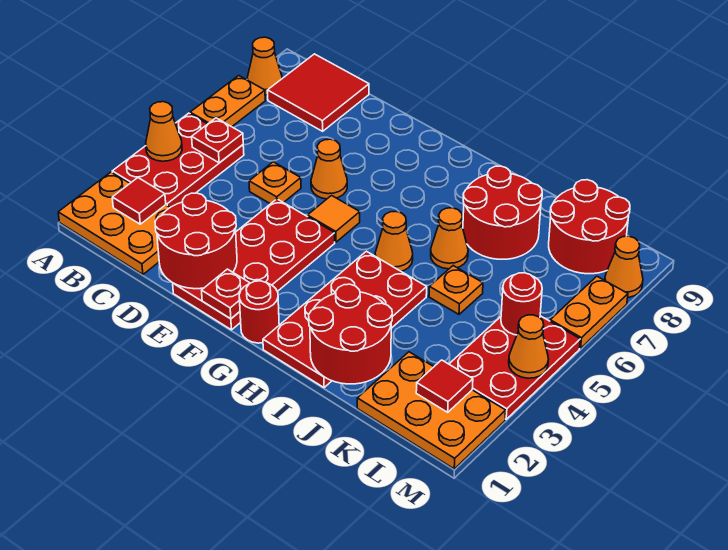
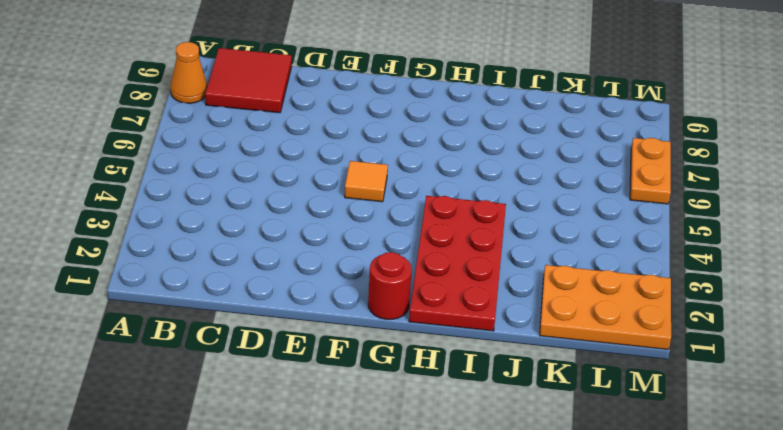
none -> orange plate A1:C2 level 1
none -> red plate A3:B5 level 1
none -> orange plate A6:A7 level 1

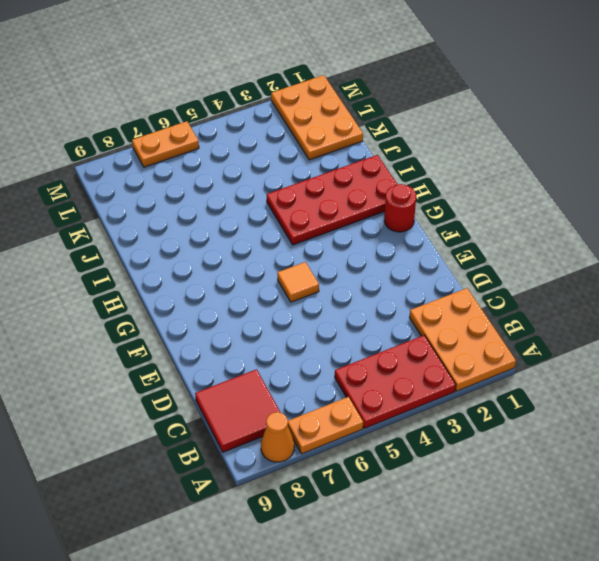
none -> orange plate D5 level 1
none -> red plate E1:F4 level 1
none -> orange cone E6 level 1

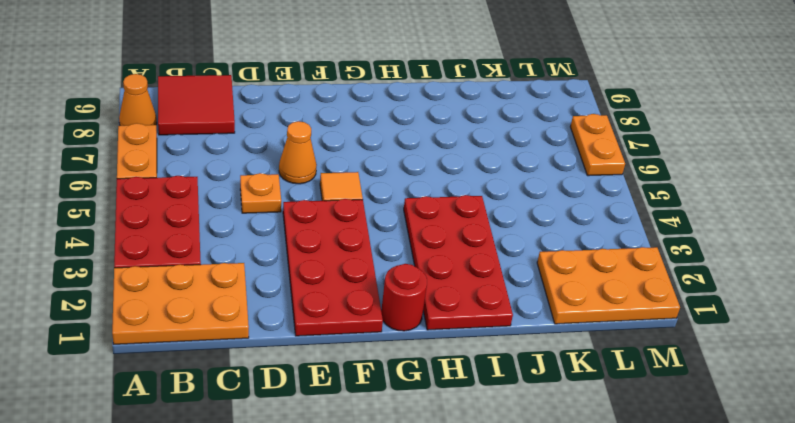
none -> orange cone H5 level 1
none -> orange cone I6 level 1
none -> red round brick I7:J8 level 1

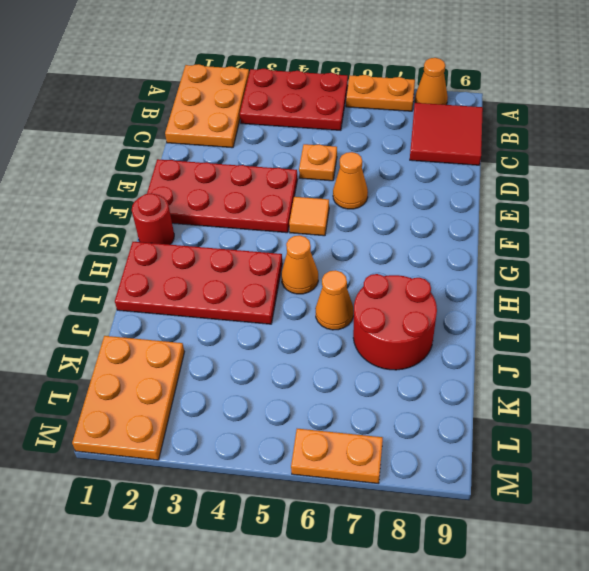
none -> orange plate J5 level 1
none -> red round brick K8:L9 level 1
none -> red plate L3:M5 level 1

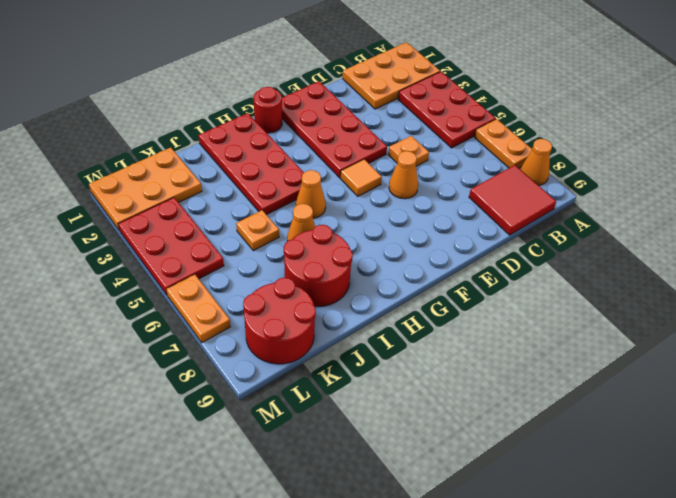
none -> orange cone M8 level 1
none -> orange cone A4 level 2
none -> red tile B2 level 2

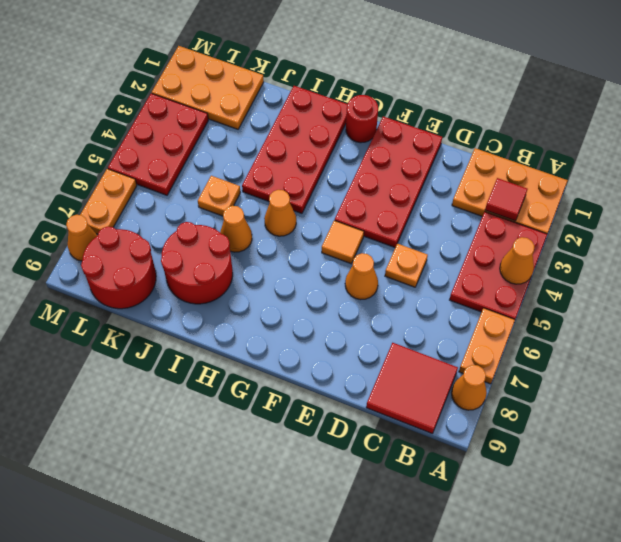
none -> red plate B5 level 2
none -> red round brick D1:E2 level 2
none -> red plate F1 level 2

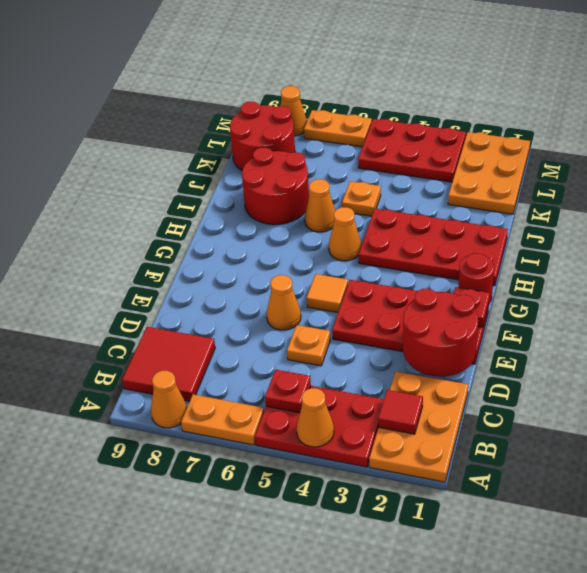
none -> red round brick I1:J2 level 2
none -> red tile L2 level 2
none -> red round brick L5 level 2

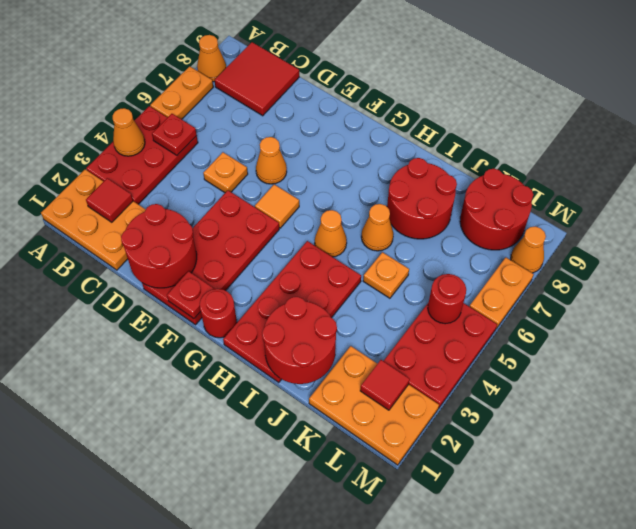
none -> orange cone M4 level 2

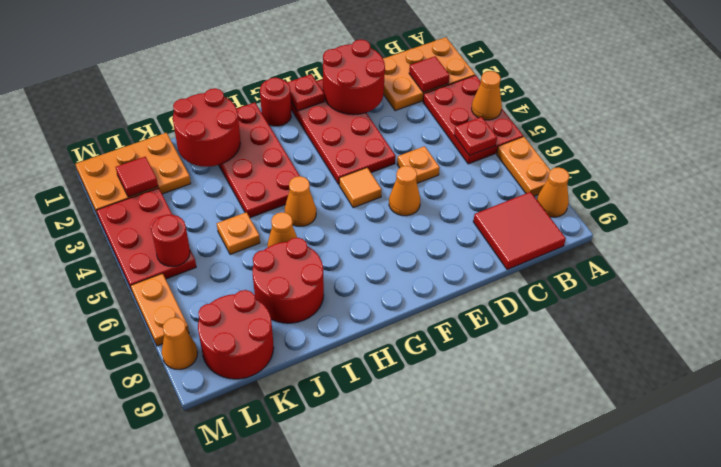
none -> orange cone M4 level 2

